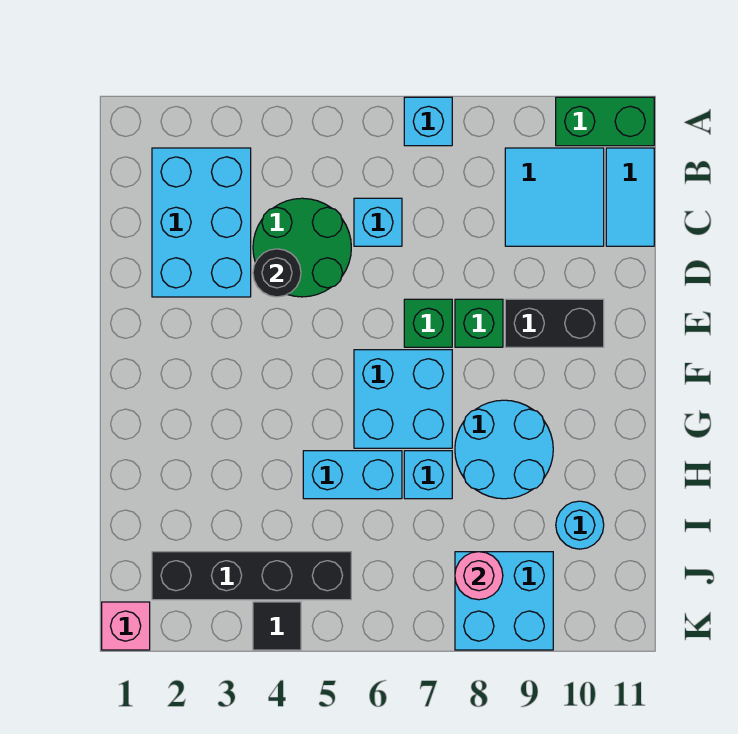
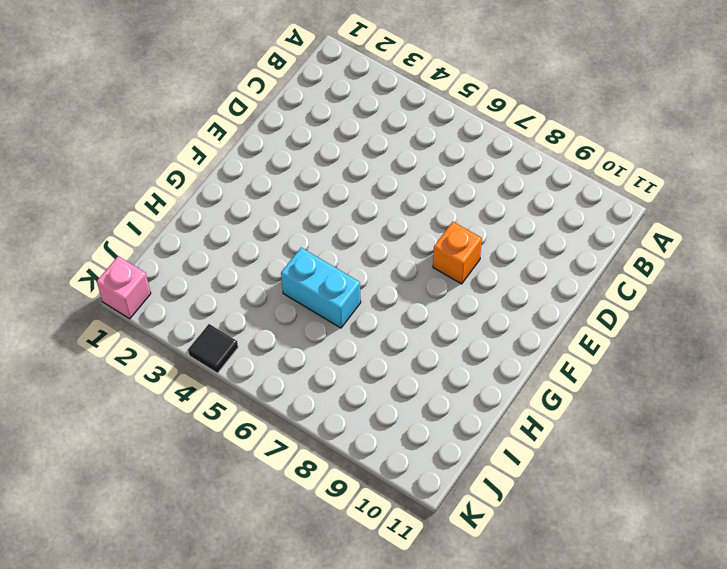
orange brick E8 level 1 -> green brick E8 level 1
none -> cyan brick A7 level 1
none -> green brick A10:A11 level 1
none -> cyan brick B2:D3 level 1

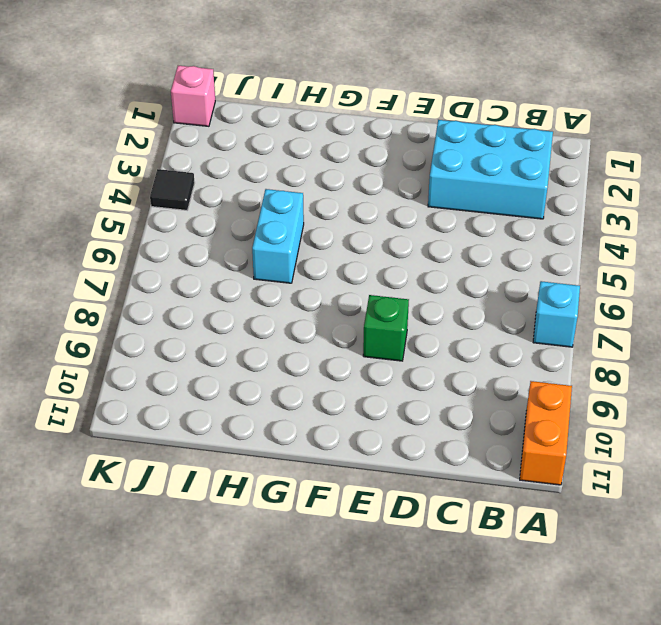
orange brick A10:A11 level 1 -> green brick A10:A11 level 1
none -> cyan tile B9:C10 level 1
none -> cyan tile B11:C11 level 1
none -> green round brick C4:D5 level 1

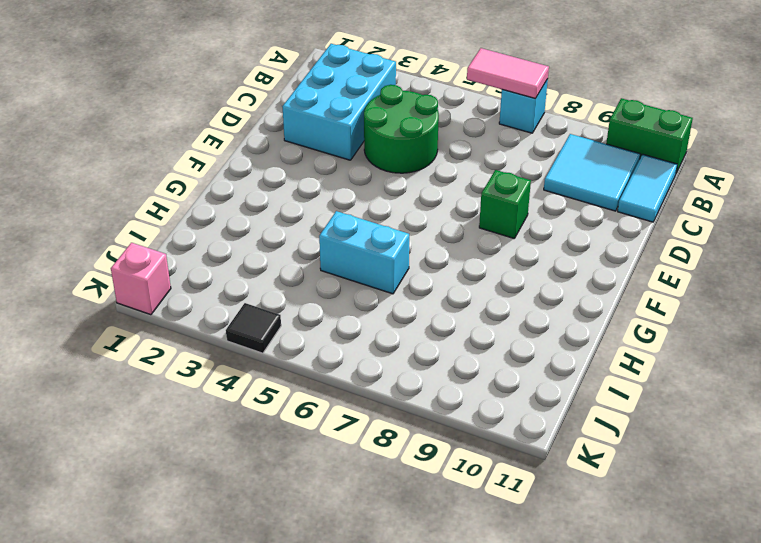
pink tile A6:A7 level 2 -> none
none -> cyan brick C6 level 1
none -> green brick E7 level 1
none -> black brick E9:E10 level 1

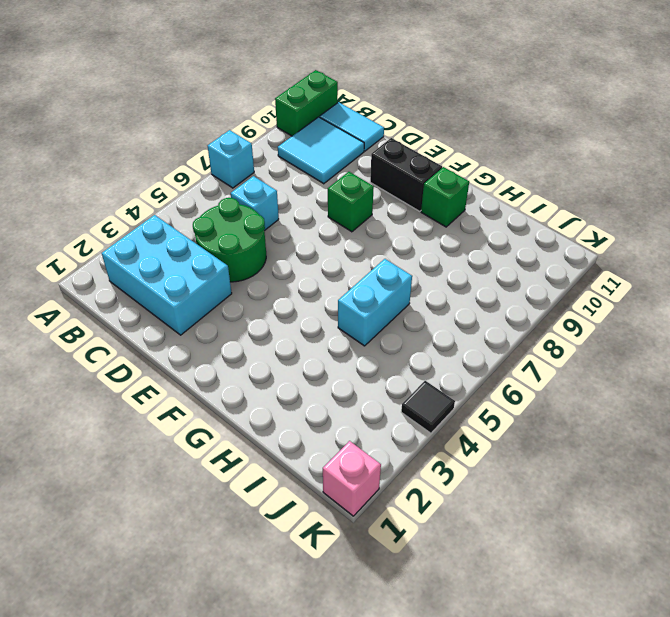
black brick E10:F10 level 1 -> black brick E9:E10 level 1
green brick G10 level 1 -> green brick E7 level 1
none -> cyan brick F6:G7 level 1
none -> cyan round brick G8:H9 level 1
none -> cyan brick H7 level 1

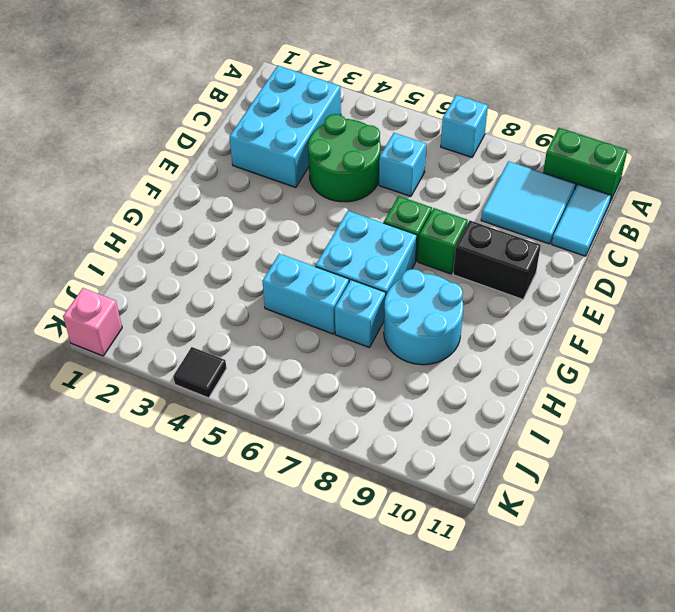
none -> cyan round brick I10 level 1
none -> black brick J2:J5 level 1
none -> cyan brick J8:K9 level 1

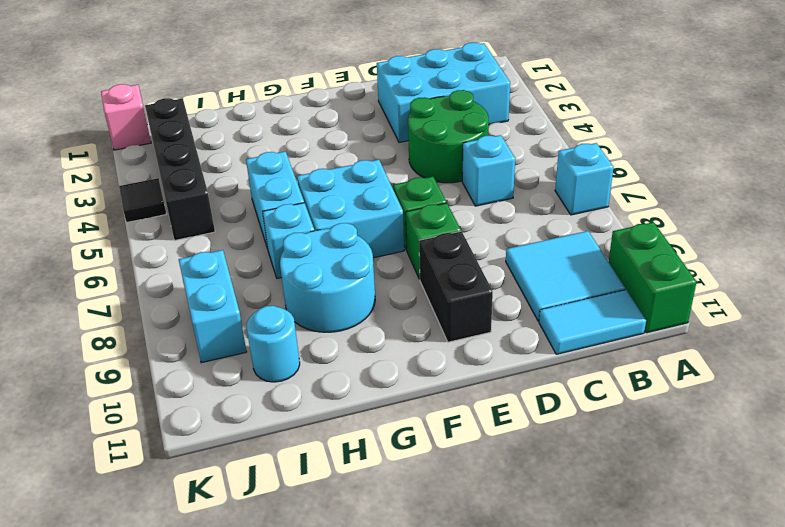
cyan brick J8:J9 level 1 -> cyan brick J8:K9 level 1
none -> black round brick D4 level 2
none -> pink round brick J8 level 2

